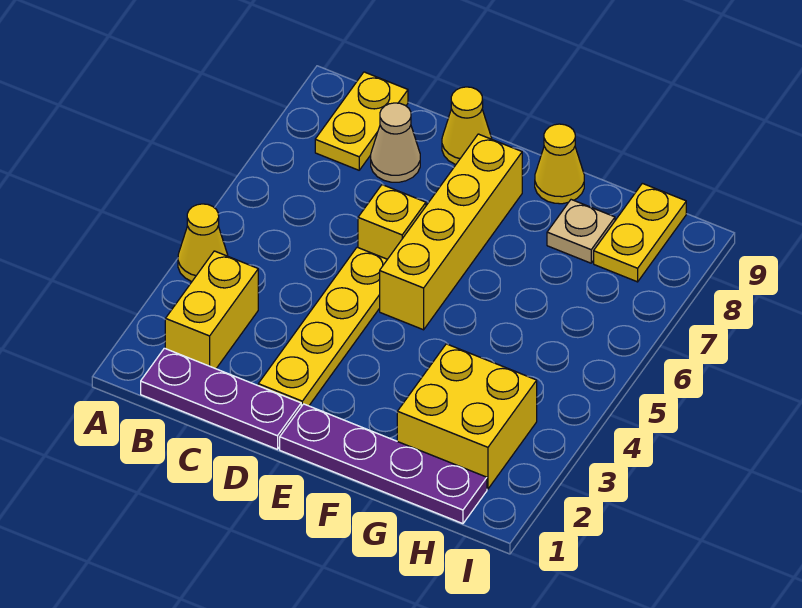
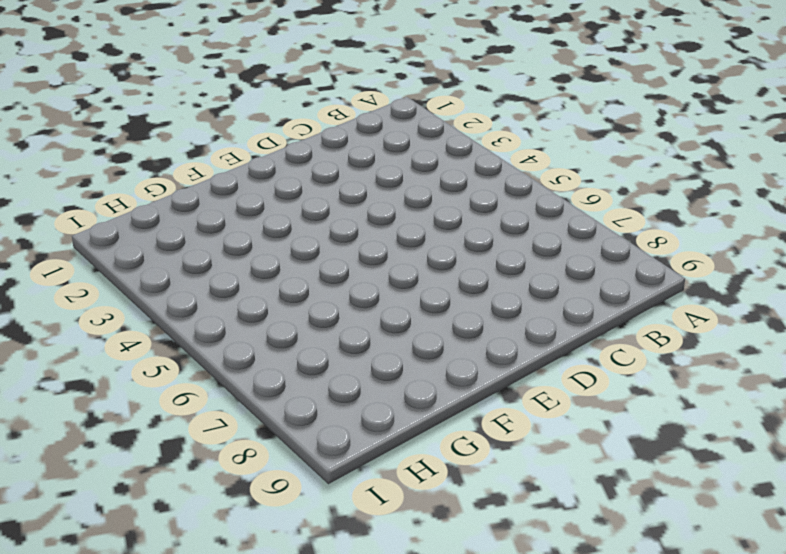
none -> yellow cone A4 level 1
none -> purple plate B1:D1 level 1
none -> yellow brick B2:B3 level 1

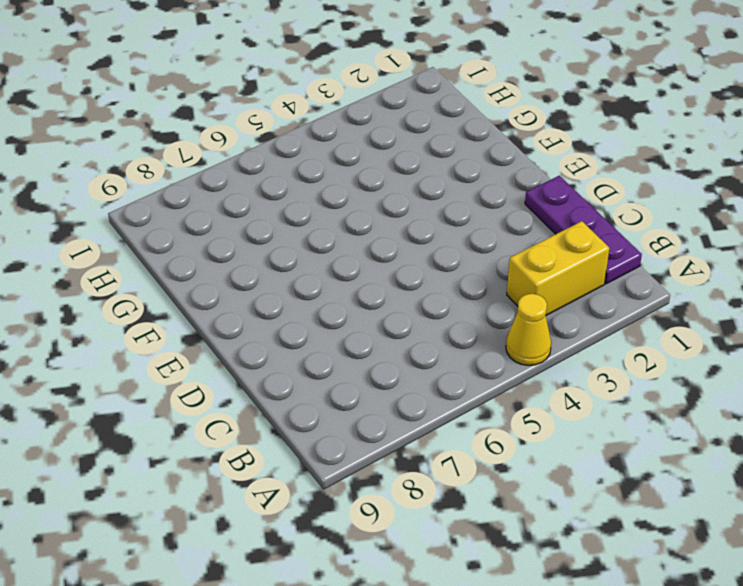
none -> yellow plate B8:B9 level 1
none -> tan cone C8 level 1
none -> yellow plate D2:D5 level 1

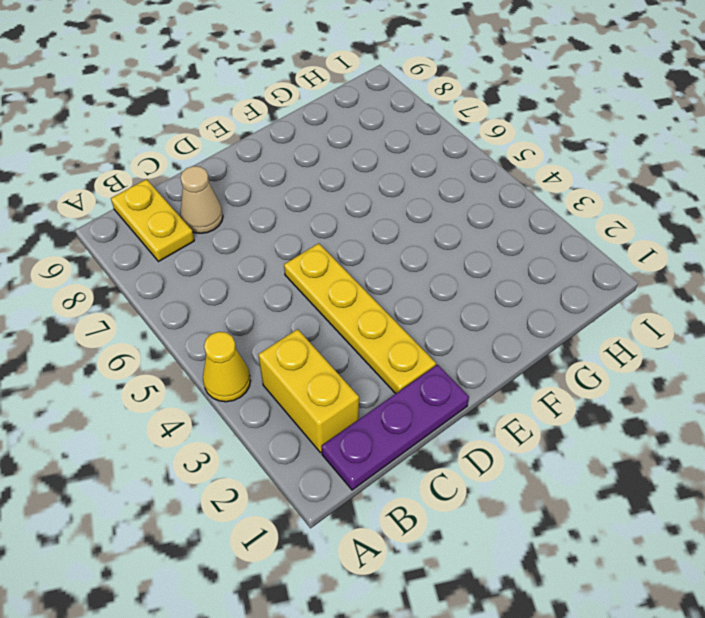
none -> yellow brick D6 level 1
none -> yellow cone D9 level 1
none -> purple plate E1:H1 level 1

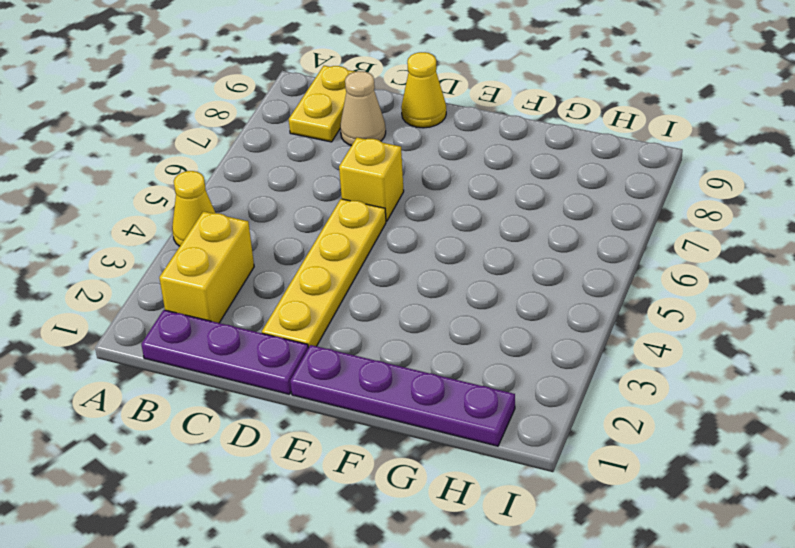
none -> yellow brick E5:E8 level 1
none -> yellow cone F9 level 1
none -> yellow brick G2:H3 level 1

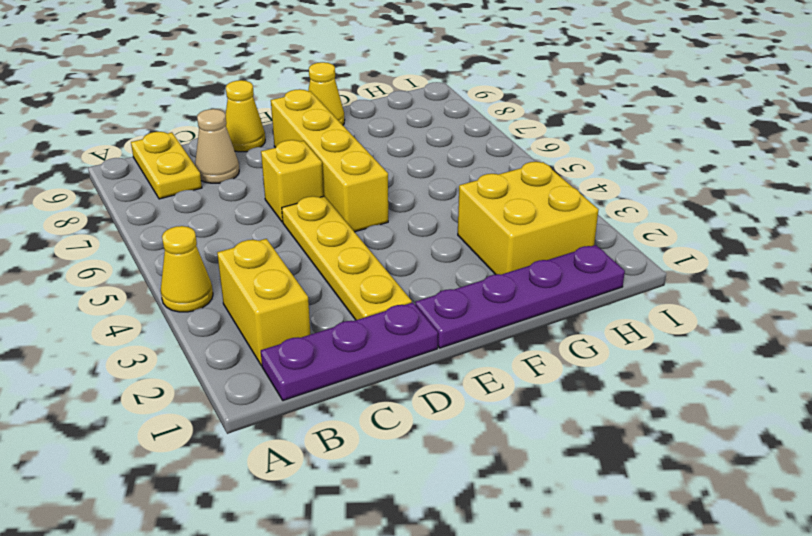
none -> tan plate G8 level 1
none -> yellow plate H8:H9 level 1

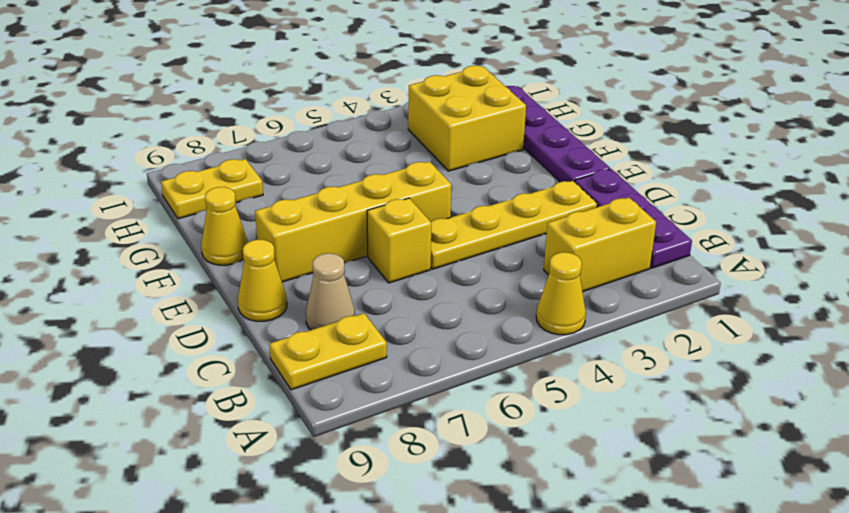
none -> tan plate G8 level 1

